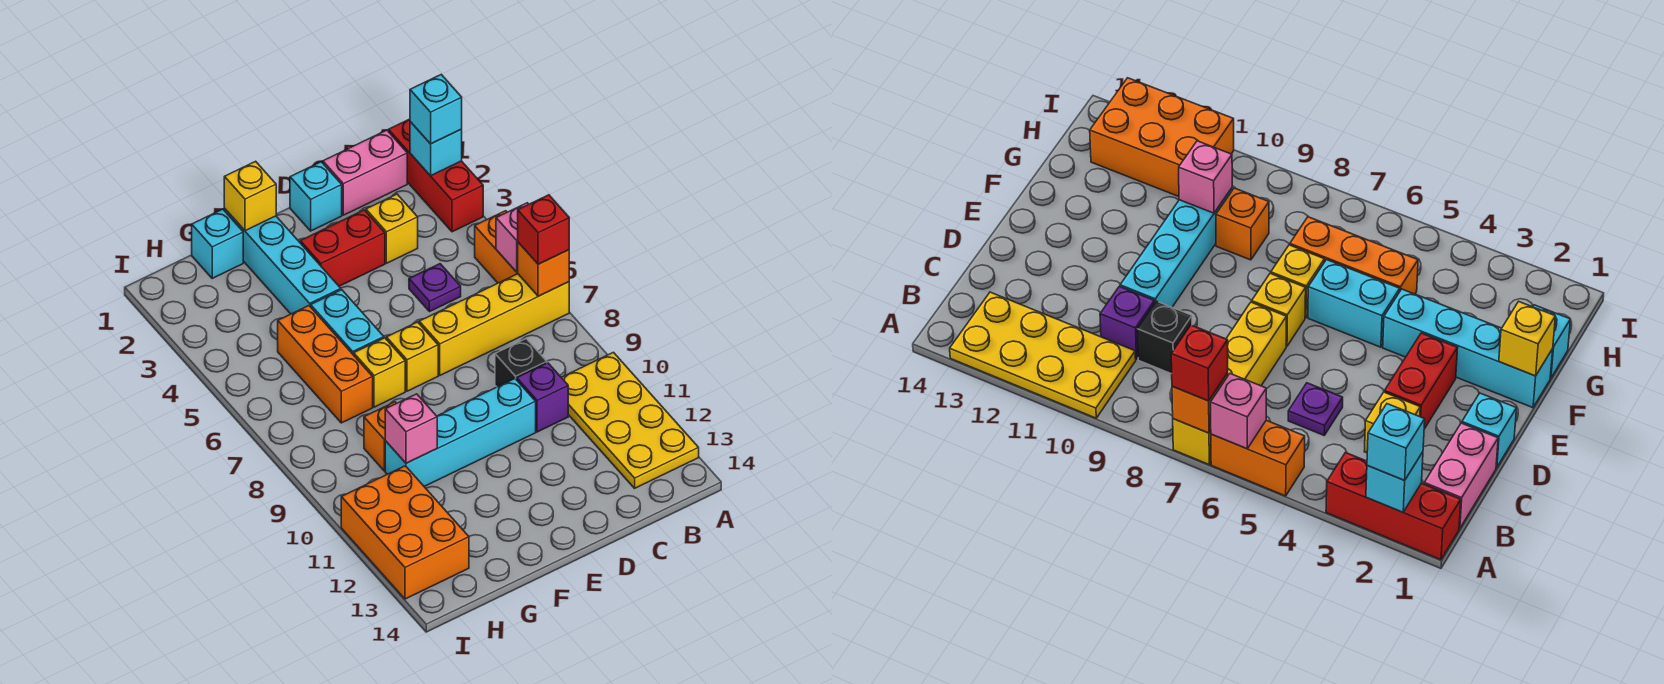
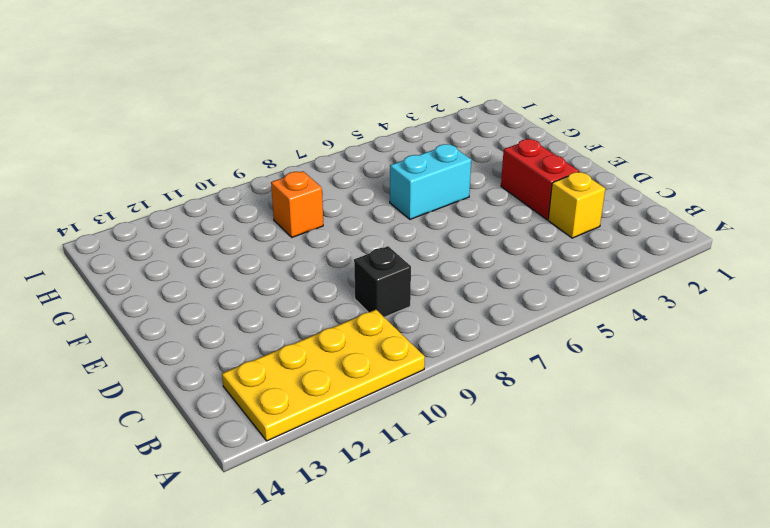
none -> red brick A1:A3 level 1
none -> orange brick A5:A6 level 1
none -> yellow brick A7:D7 level 1

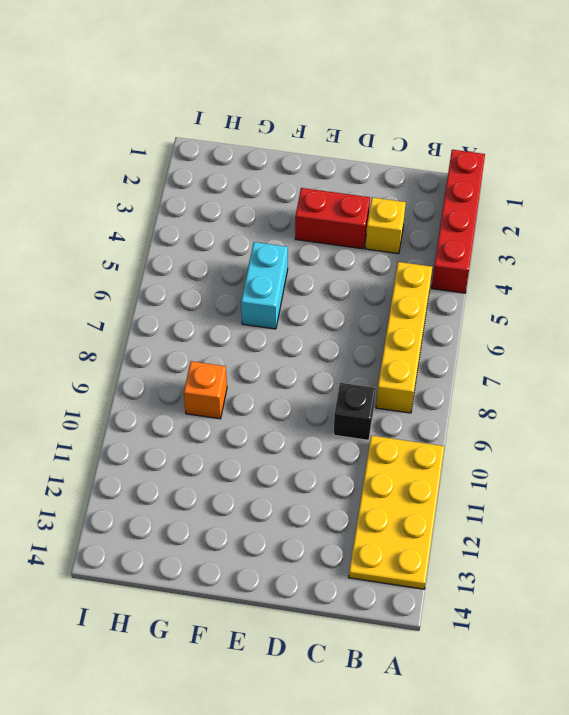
red brick A1:A4 level 1 -> red brick A1:A3 level 1
yellow brick B5:B8 level 1 -> yellow brick A7:D7 level 1
none -> orange brick A5:A6 level 1
none -> pink brick B1:C1 level 1
none -> purple plate C5 level 1

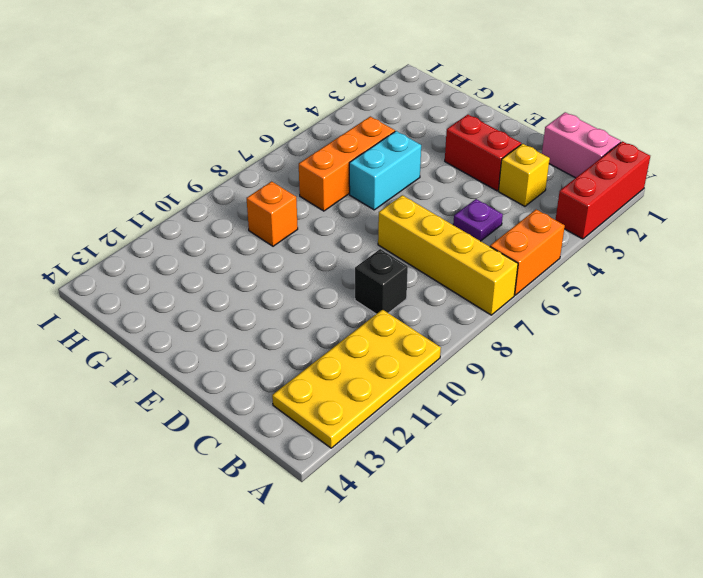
none -> purple brick C10 level 1
none -> cyan brick D1 level 1
none -> cyan brick D10:G10 level 1

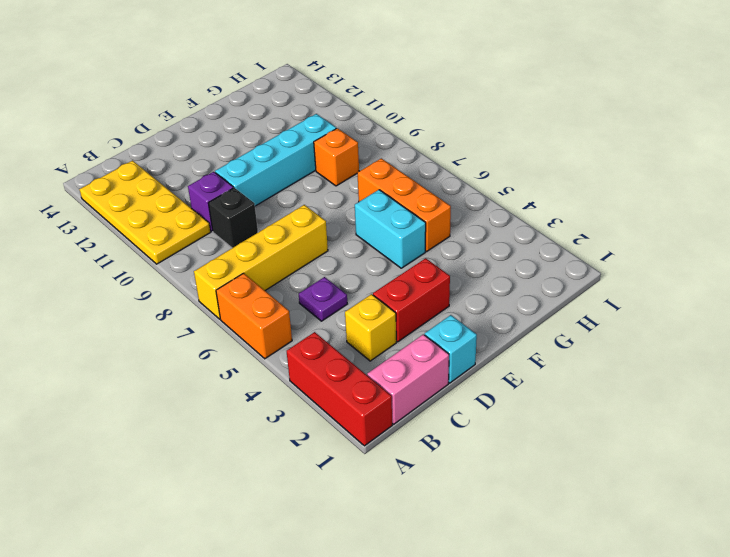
none -> yellow brick E7 level 1
none -> cyan brick F1:F4 level 1
none -> yellow brick F7 level 1

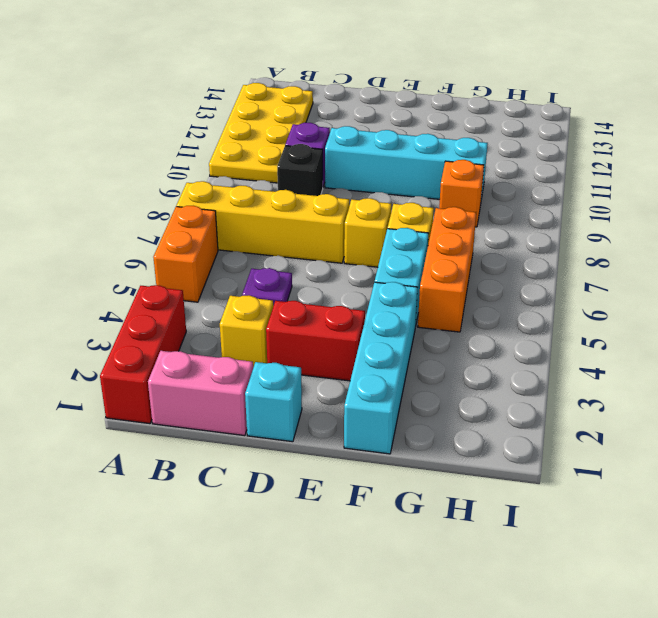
none -> cyan brick G1 level 1
none -> orange brick H11:I13 level 1
none -> cyan brick A2 level 2

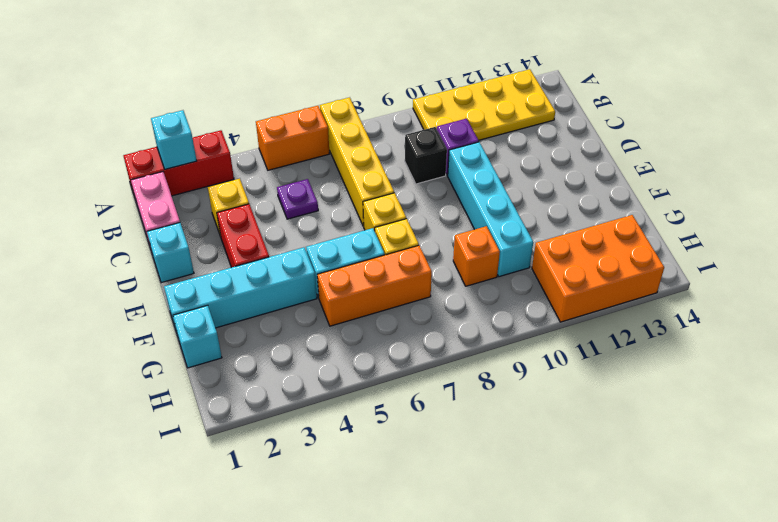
none -> pink brick A6 level 2
none -> orange brick A7 level 2
none -> yellow brick F1 level 2

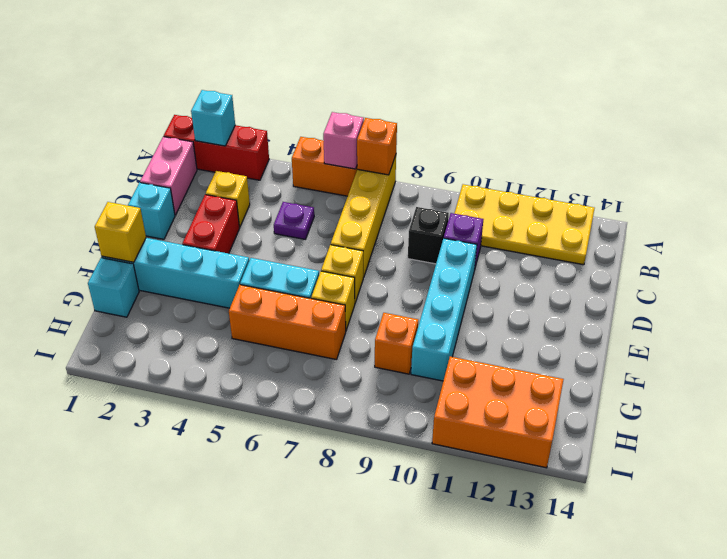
none -> pink brick G10 level 2
none -> cyan brick A2 level 3
none -> red brick A7 level 3

